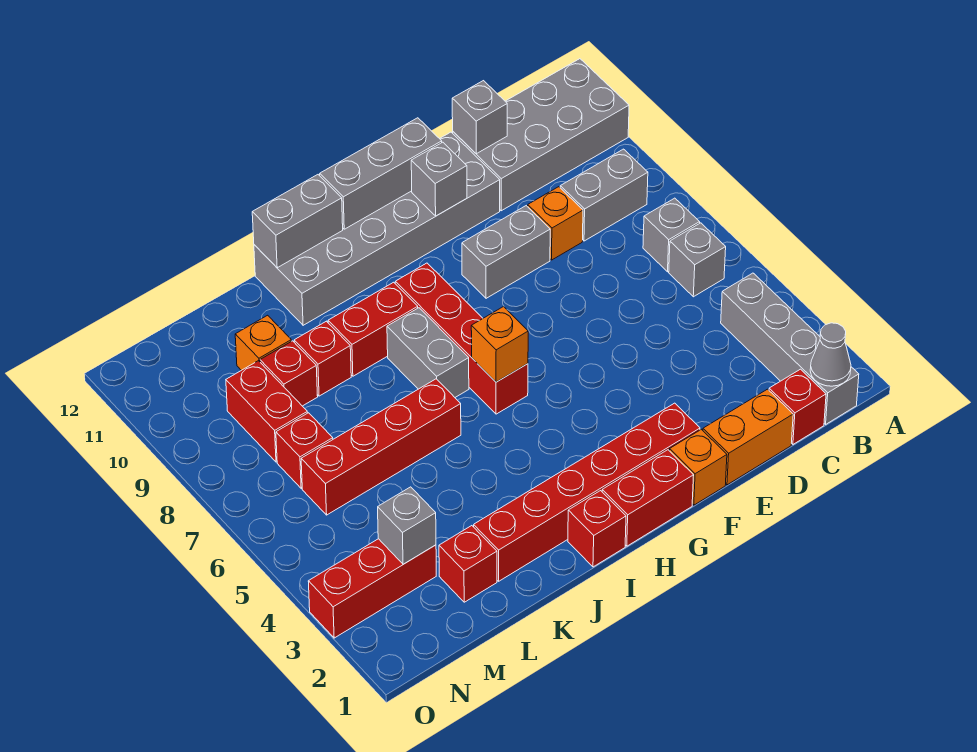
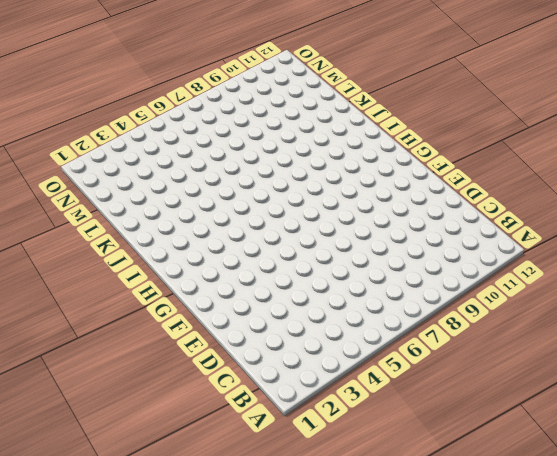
none -> grey brick A11:D12 level 1
none -> grey brick B1:B4 level 1
none -> grey brick B6 level 1
none -> grey brick B7 level 1

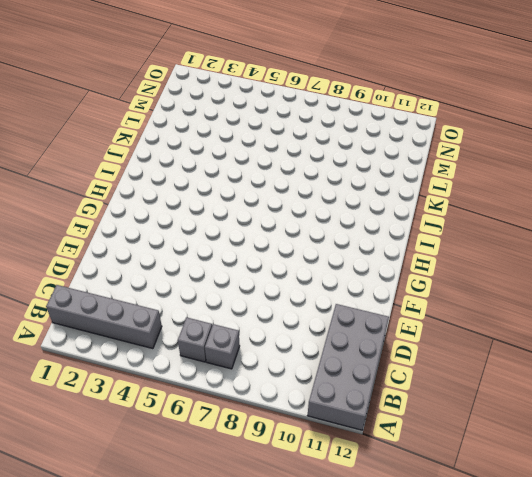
none -> grey brick B9:C9 level 1
none -> red brick C1 level 1
none -> orange brick D1:E1 level 1
none -> orange brick D9 level 1

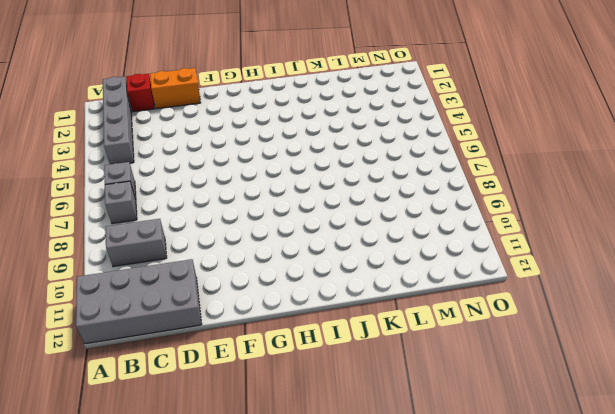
none -> orange brick D9 level 1
none -> grey brick E9:F9 level 1
none -> grey brick E11:J12 level 1
none -> orange brick F1 level 1

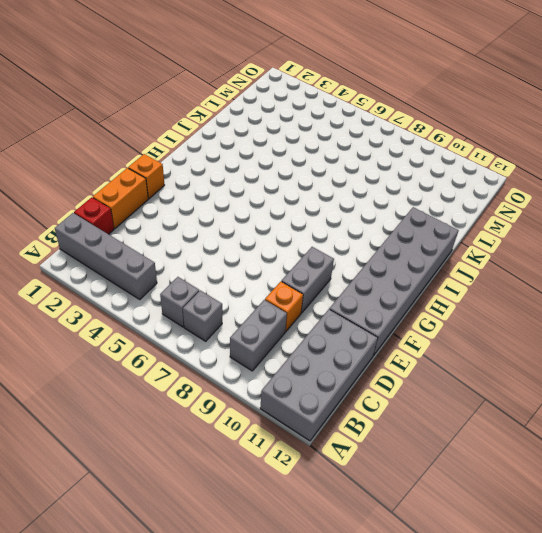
none -> red brick F2:K2 level 1
none -> red brick G1:H1 level 1
none -> red brick H6:H9 level 1
none -> red brick I1 level 1

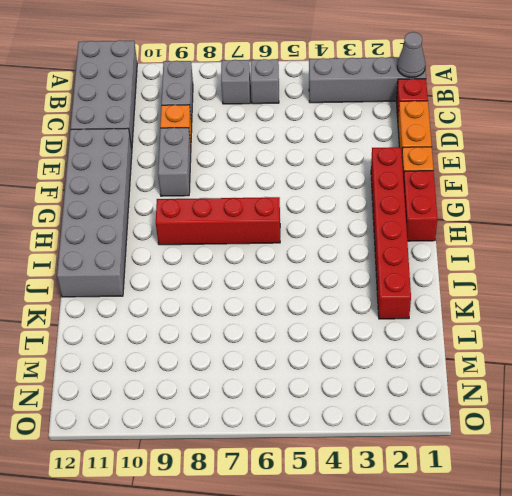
none -> red brick I1 level 1
none -> grey brick I7:I8 level 1
none -> red brick I9:J9 level 1
none -> red brick J6:M6 level 1

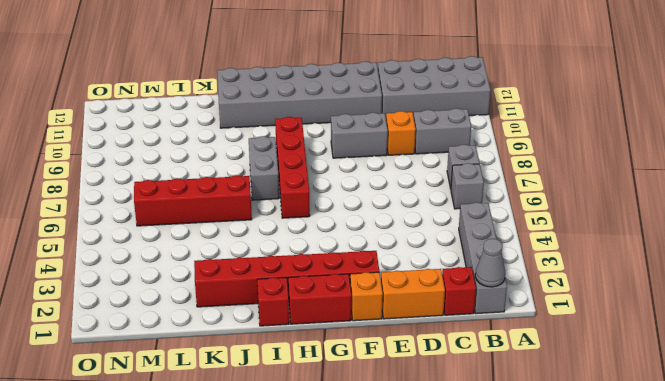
none -> red brick I9:J9 level 1
none -> red brick K9 level 1
none -> red brick L2 level 1
none -> red brick L9 level 1

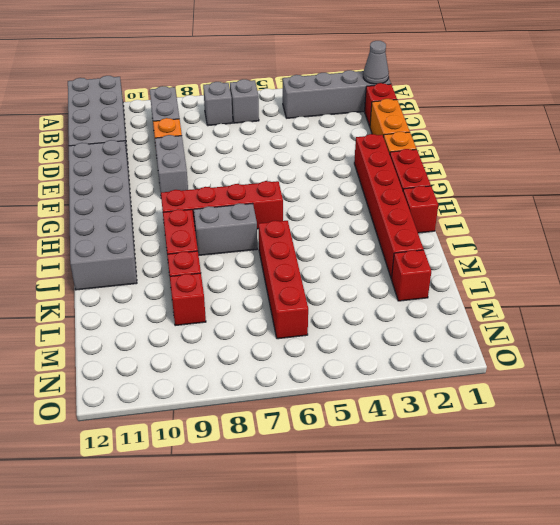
none -> orange brick L10 level 1
none -> red brick M3:O3 level 1
none -> red brick M7 level 1
none -> red brick M8:M9 level 1

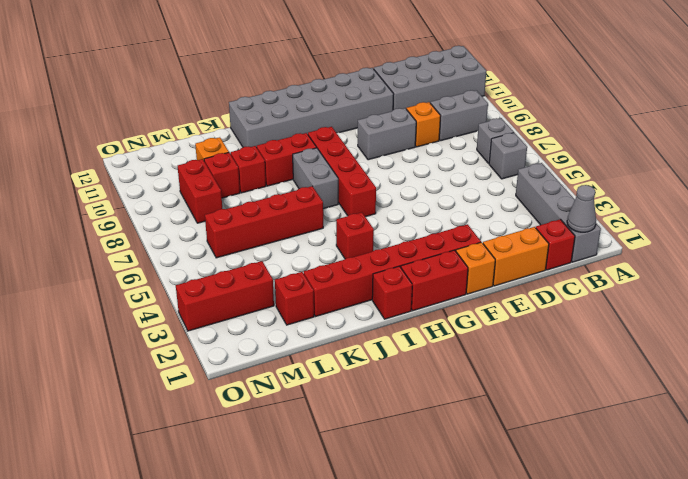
red brick I4 level 1 -> red brick M7 level 1
none -> grey brick D12 level 2
none -> grey brick F11 level 2
none -> grey brick F12:H12 level 2
none -> orange brick H6 level 2

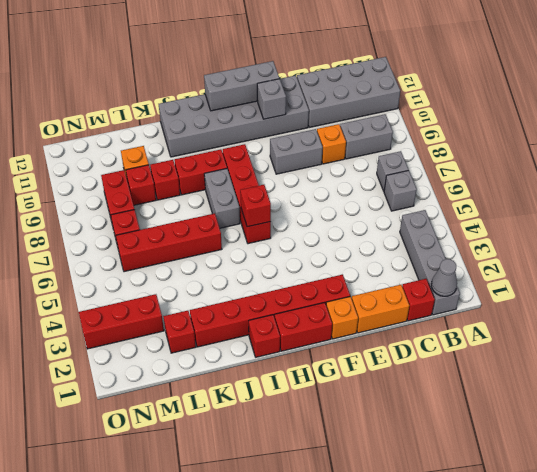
red brick H6 level 2 -> orange brick H6 level 2
none -> grey brick D12 level 2
none -> grey brick I12:J12 level 2
none -> grey brick M3 level 2

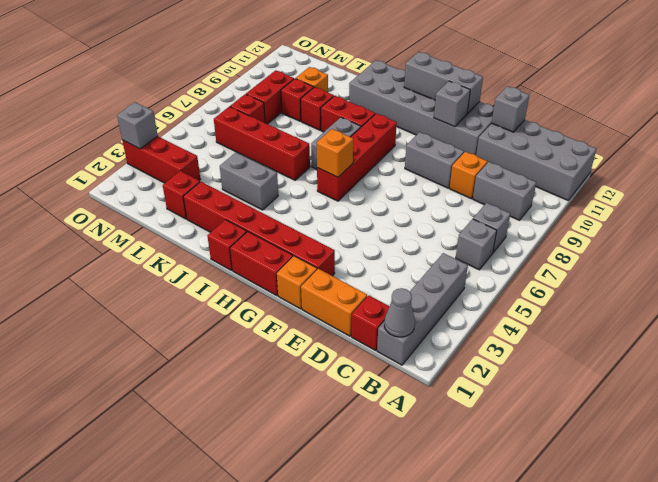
grey brick J4:K4 level 1 -> grey brick I12:J12 level 2
grey brick O3 level 2 -> grey brick M3 level 2

